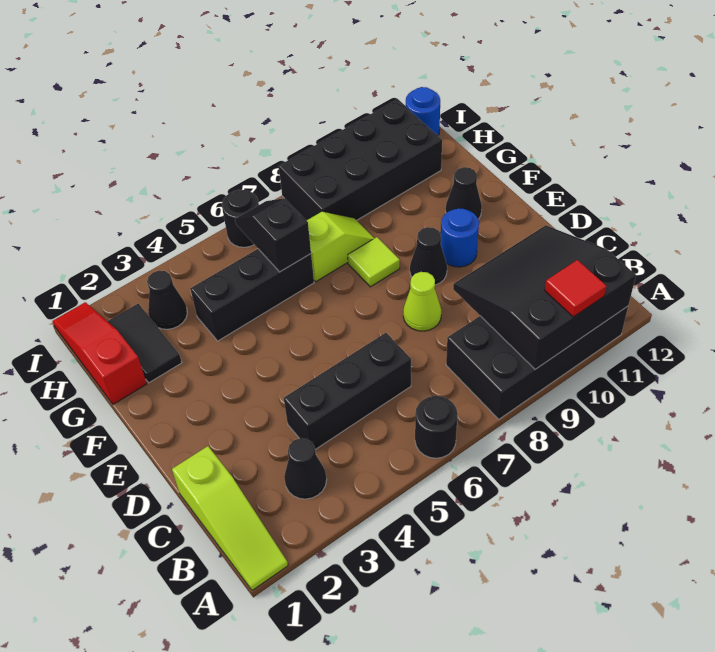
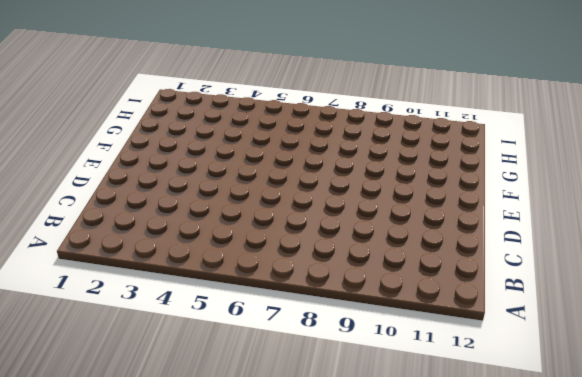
none -> lime slope A1:C1 level 1 top C
none -> black round brick A6 level 1
none -> black brick A8:B11 level 1

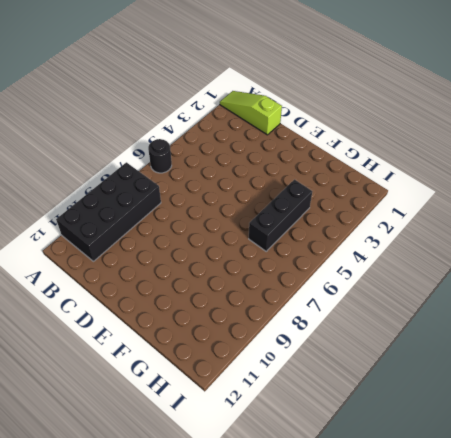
none -> black cone B3 level 1
none -> black brick C4:C6 level 1
none -> lime cone D8 level 1

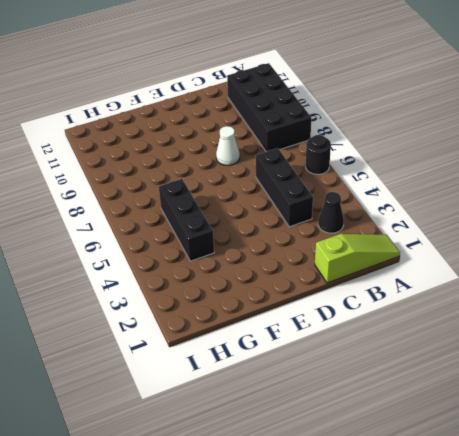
white cone D8 level 1 -> lime cone D8 level 1
none -> black cone E9 level 1
none -> blue round brick E10 level 1
none -> lime tile F8 level 1

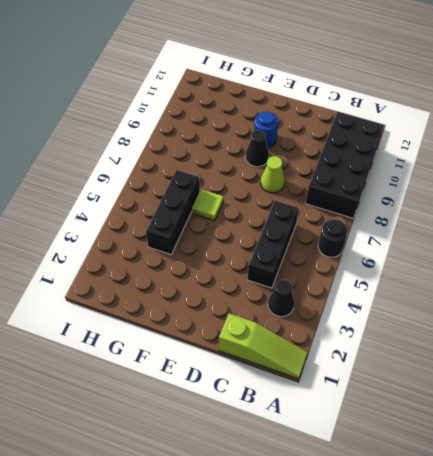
lime tile F6 level 1 -> lime tile F8 level 1
none -> black cone F11 level 1
none -> red slope G1:I1 level 1 top G
none -> black tile G2:H2 level 1

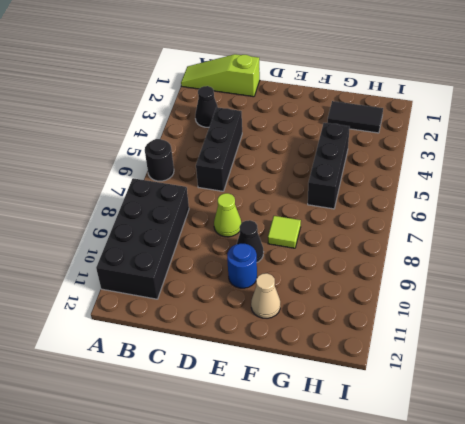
tan cone F11 level 1 -> black cone F11 level 1
none -> red slope G1:I1 level 1 top G
none -> lime slope G7:G8 level 1 top 7
none -> black cone H3 level 1

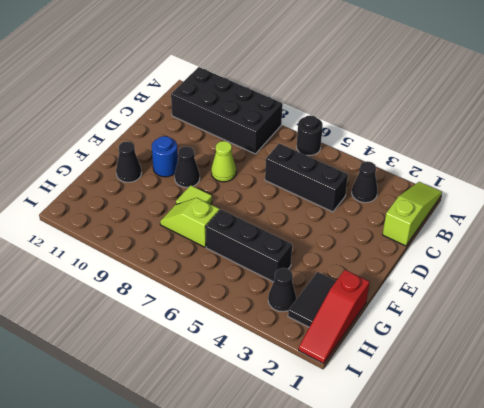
none -> black brick H8:I11 level 1
none -> black round brick I6 level 1
none -> blue round brick I12 level 1

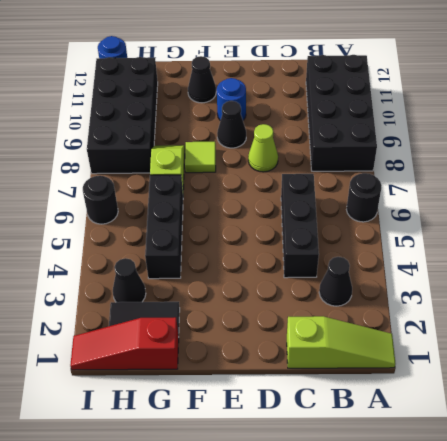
none -> black slope A9:C11 level 2 top A
none -> black slope G6:H6 level 2 top G
none -> red tile A10 level 3

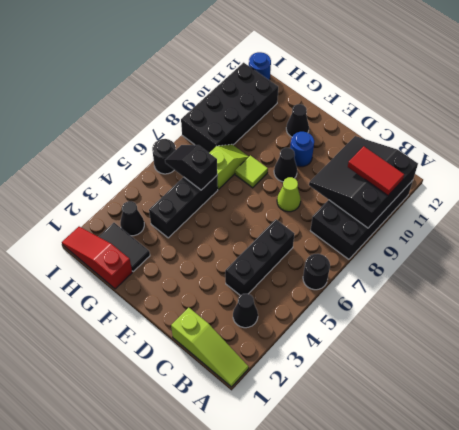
red tile A10:B10 level 3 -> red tile A10 level 3

